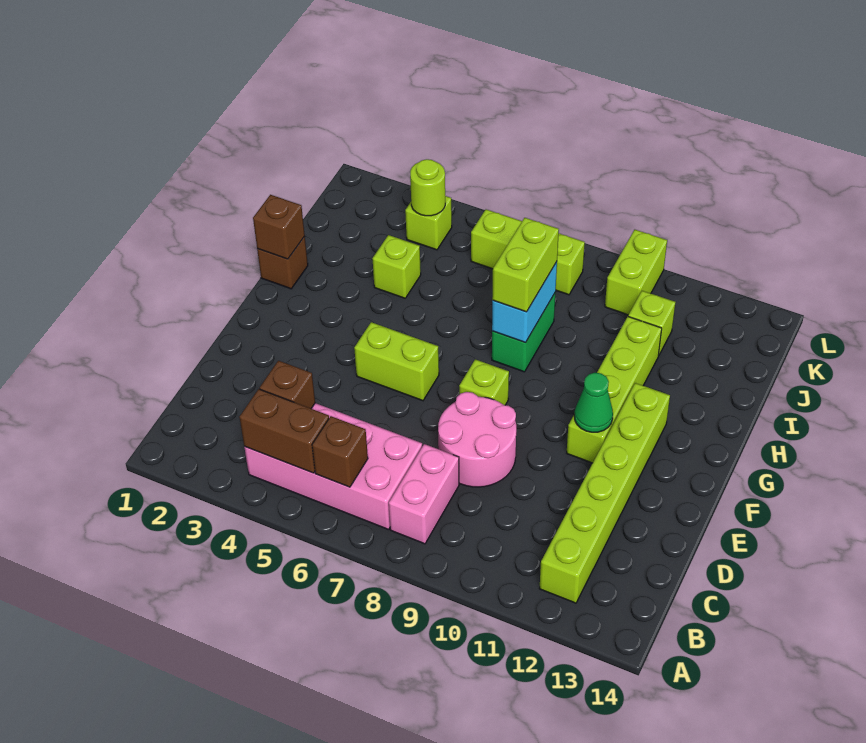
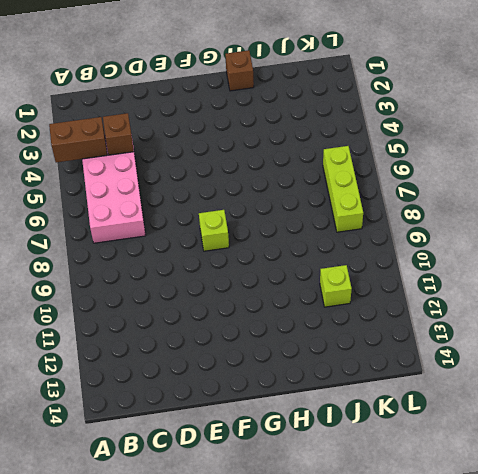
brown brick A4:B4 level 2 -> brown brick B4:B5 level 2
none -> pink brick B8:C8 level 1
none -> lime brick B12:G12 level 1
none -> pink round brick D8:E9 level 1

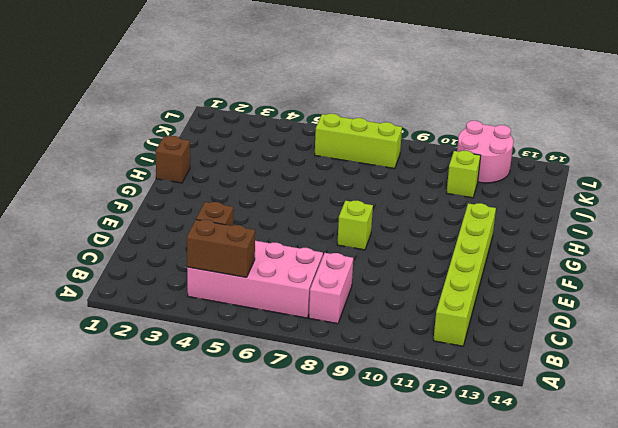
pink round brick K11:L12 level 1 -> pink round brick D8:E9 level 1
none -> lime brick F5:F6 level 1
none -> lime brick F11:I11 level 1
none -> green brick H8:I8 level 1

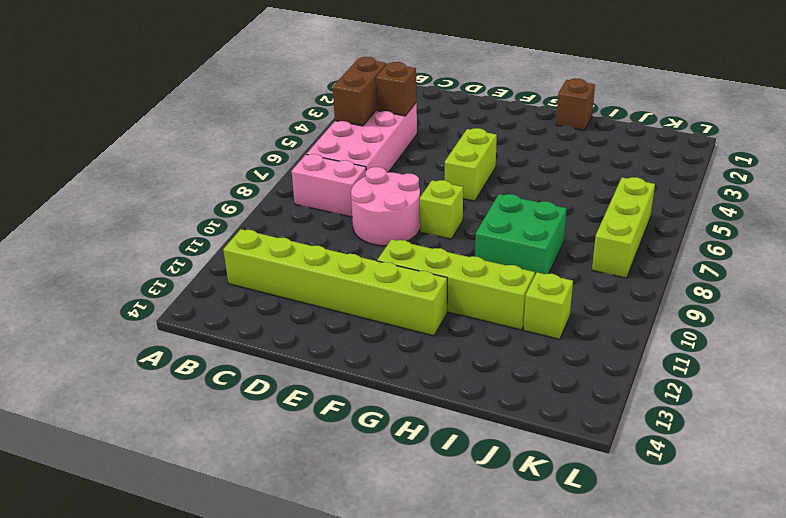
green brick H8:I9 level 1 -> green brick H8:I8 level 1
none -> lime brick I4 level 1
none -> lime brick K4 level 1
none -> lime brick K10:L10 level 1

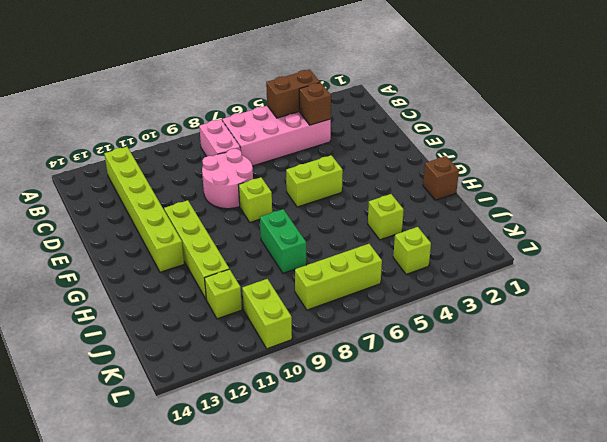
none -> brown brick B6 level 2
none -> green cone F11 level 2
none -> brown brick H1 level 2

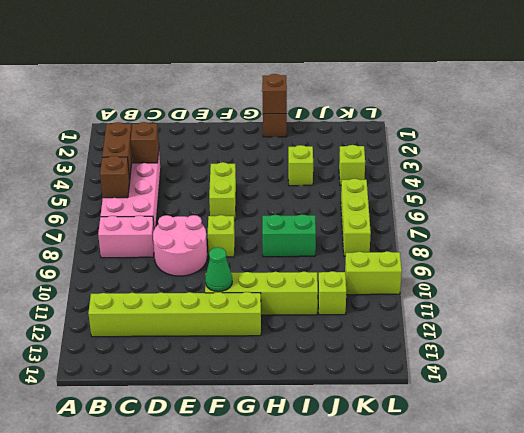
none -> cyan brick H8:I8 level 2
none -> lime round brick K4 level 2
none -> lime brick H8:I8 level 3

